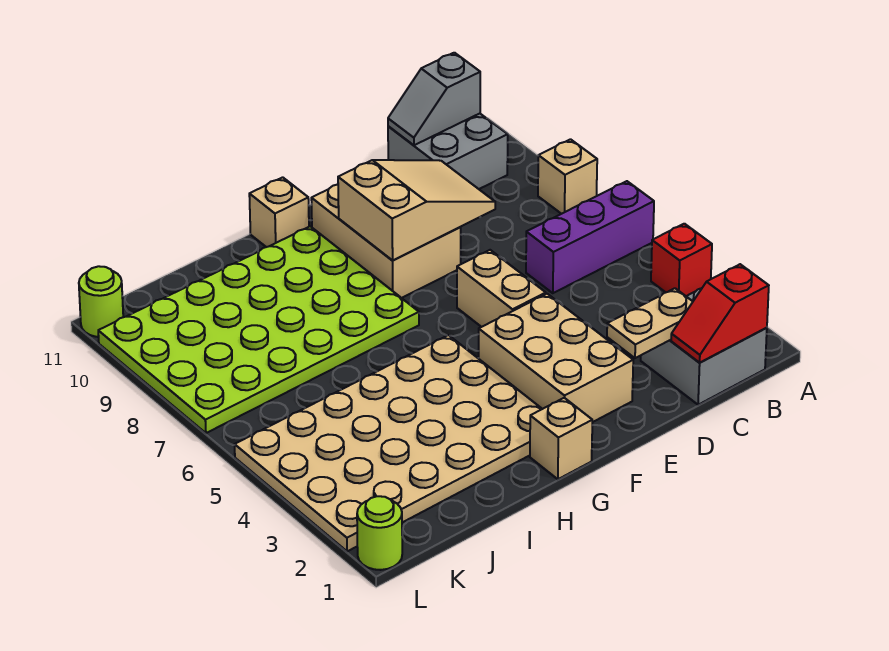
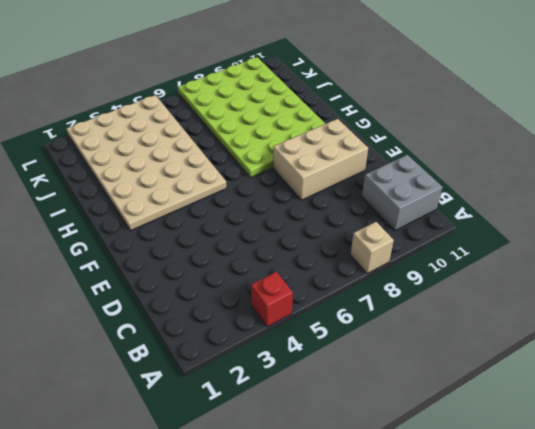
none -> purple brick A6:C6 level 1
none -> grey brick B1:C2 level 1
none -> tan brick E2:F4 level 1

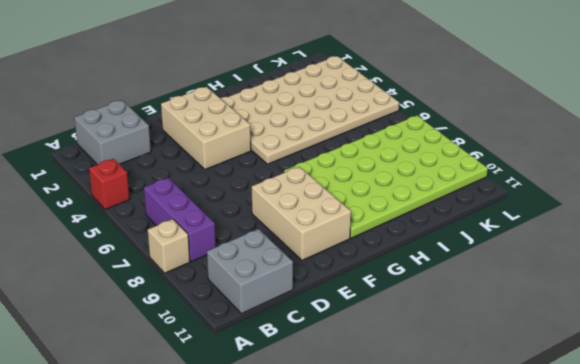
purple brick B6:B8 level 1 -> purple brick A6:C6 level 1
none -> tan brick E5:E6 level 1
none -> tan brick G1 level 1
none -> tan brick G11 level 1

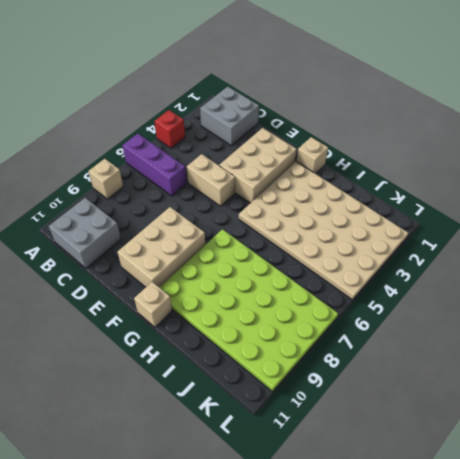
tan brick D5:E5 level 1 -> tan brick E5:E6 level 1
none -> lime round brick L1 level 1
none -> lime round brick L11 level 1
none -> red slope B1:C1 level 2 top B

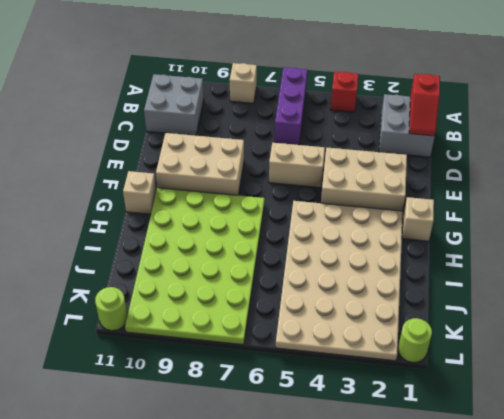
none -> grey slope B11:C11 level 2 top B
none -> tan plate C2:D2 level 2
none -> tan slope D8:F9 level 2 top F

